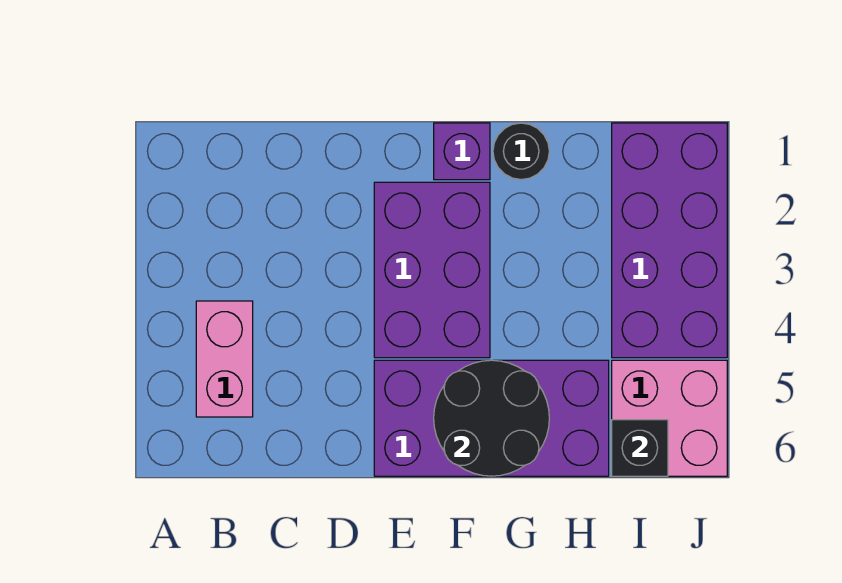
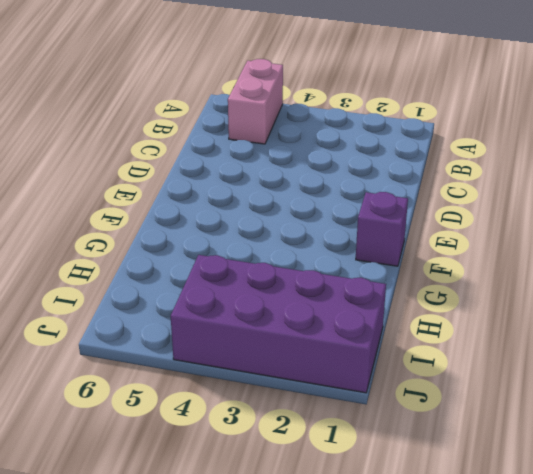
pink brick A5:B5 level 1 -> pink brick B4:B5 level 1
none -> purple brick E2:F4 level 1
none -> purple brick E5:H6 level 1

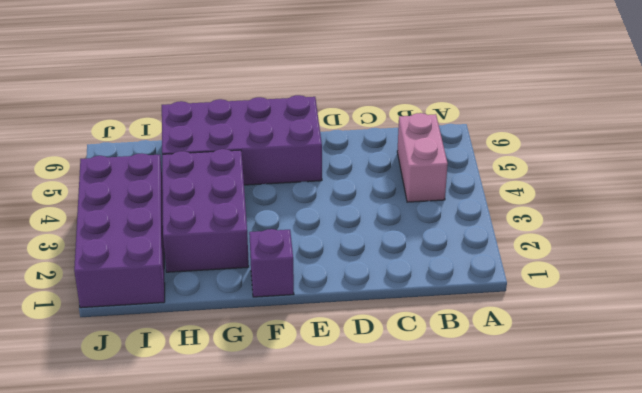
purple brick G2:H4 level 1 -> purple brick E2:F4 level 1
none -> black round brick G1 level 1
none -> pink brick I5:J6 level 1

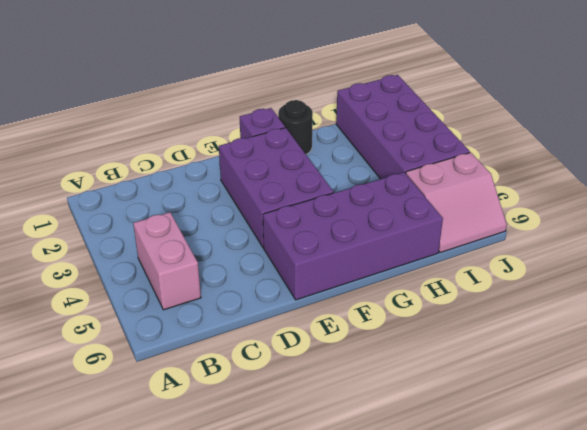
pink slope I5:J6 level 1 top 5 -> pink brick I5:J6 level 1
none -> black round brick F5:G6 level 2
none -> black brick I6 level 2

